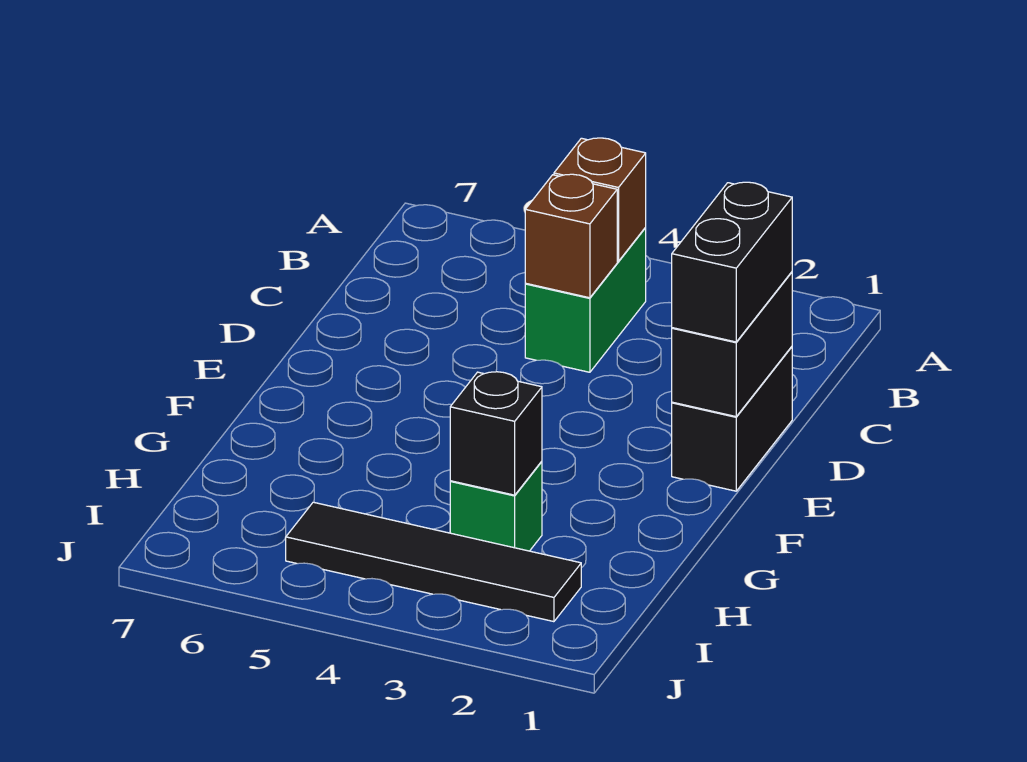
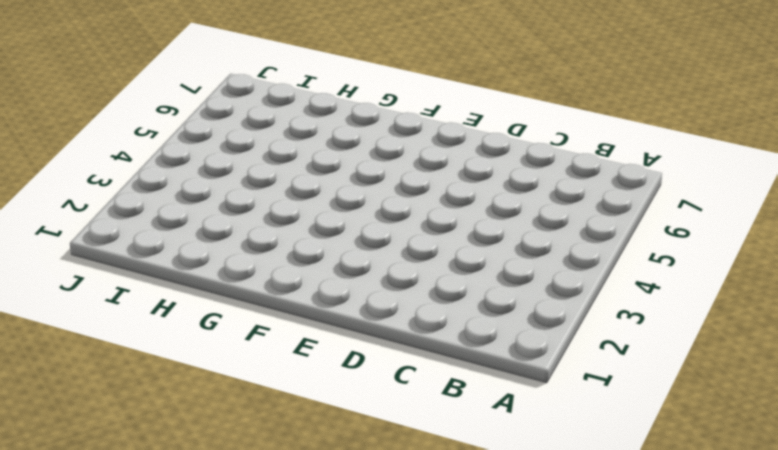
none -> green brick B4:C4 level 1
none -> black brick D1:E1 level 1

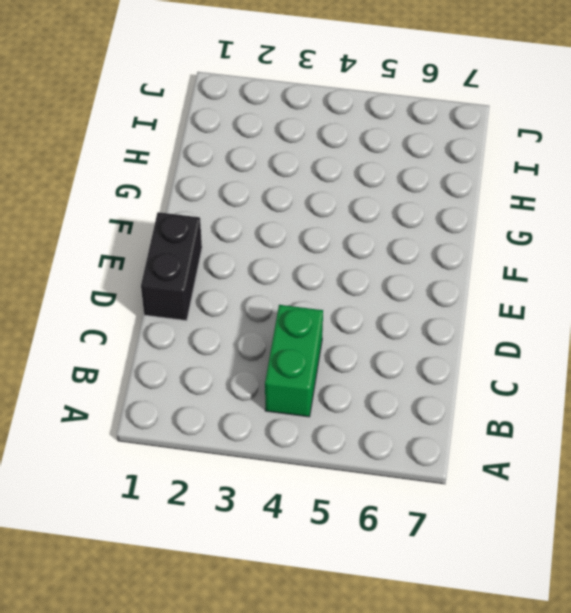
none -> green brick H3 level 1
none -> black tile I2:I5 level 1

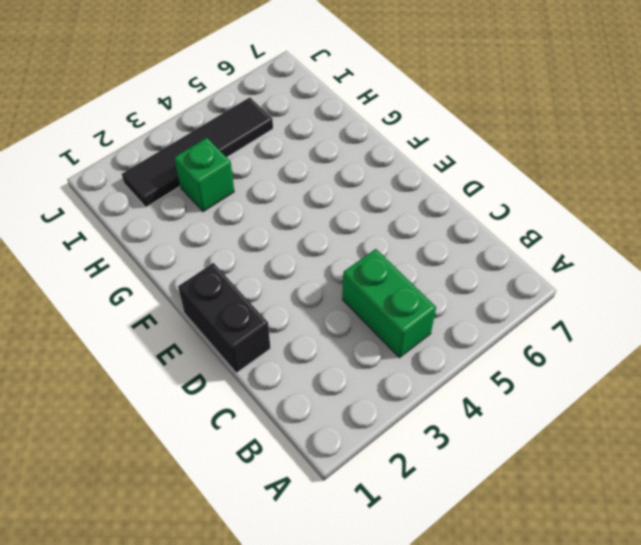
none -> brown brick B4 level 2
none -> brown brick C4 level 2

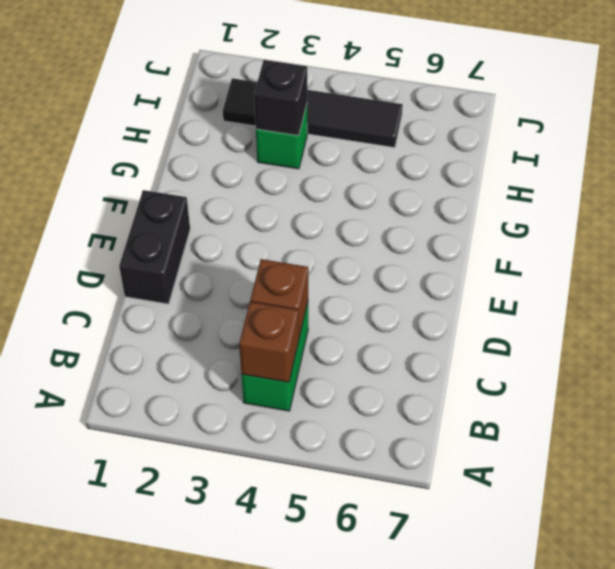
none -> black brick D1:E1 level 2
none -> black brick D1:E1 level 3

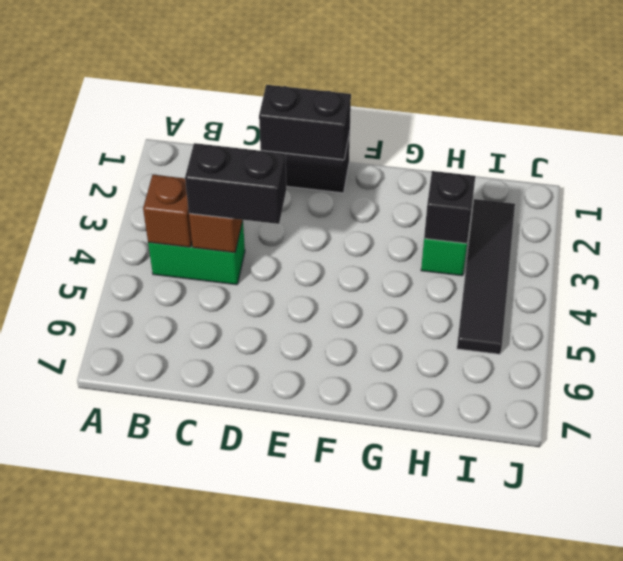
black brick C4:D4 level 3 -> black brick D1:E1 level 3

